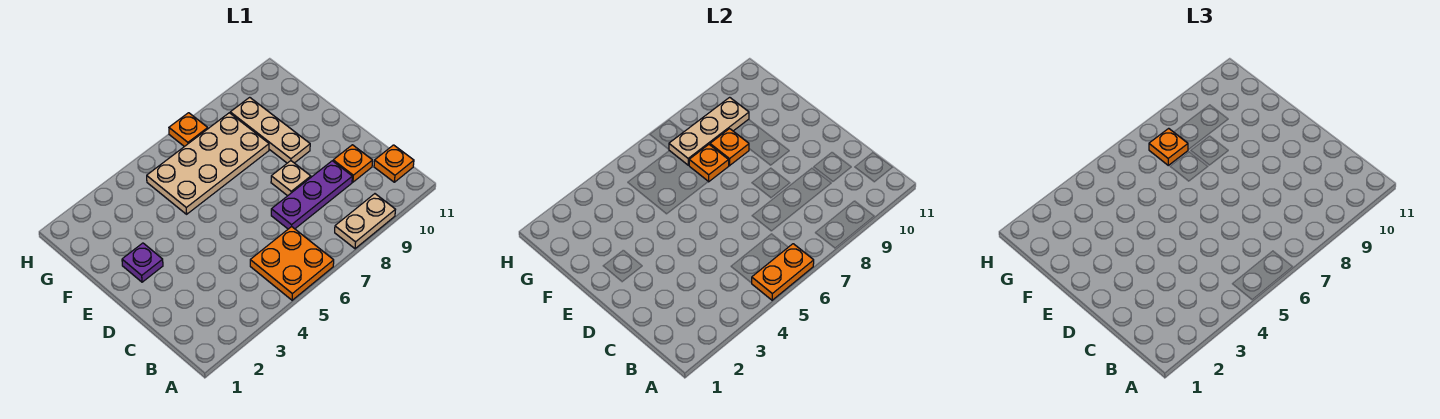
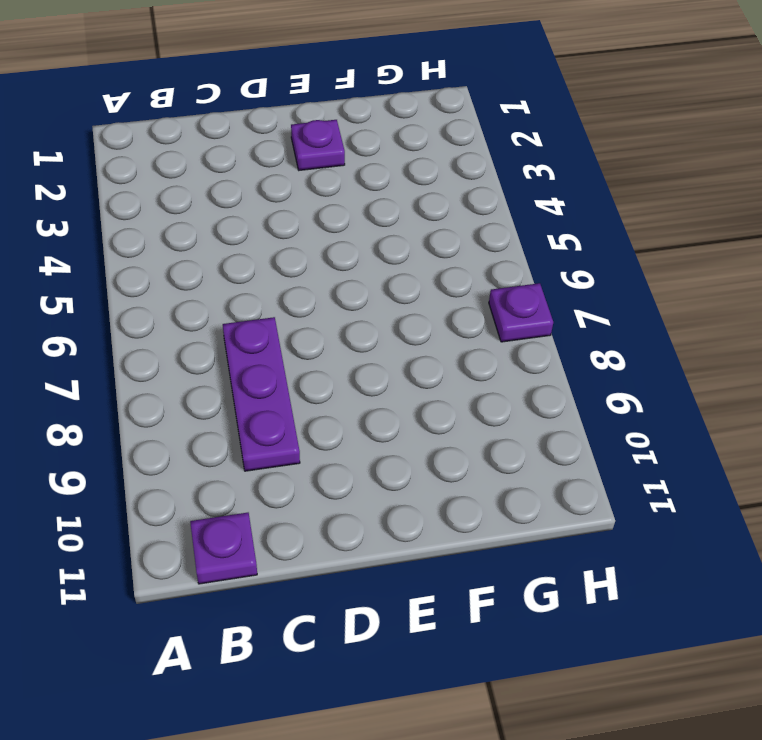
purple plate B11 level 1 -> orange plate B11 level 1
purple plate H7 level 1 -> orange plate H7 level 1
none -> orange plate A5:B6 level 1
none -> tan plate A8:A9 level 1
none -> orange plate C10 level 1

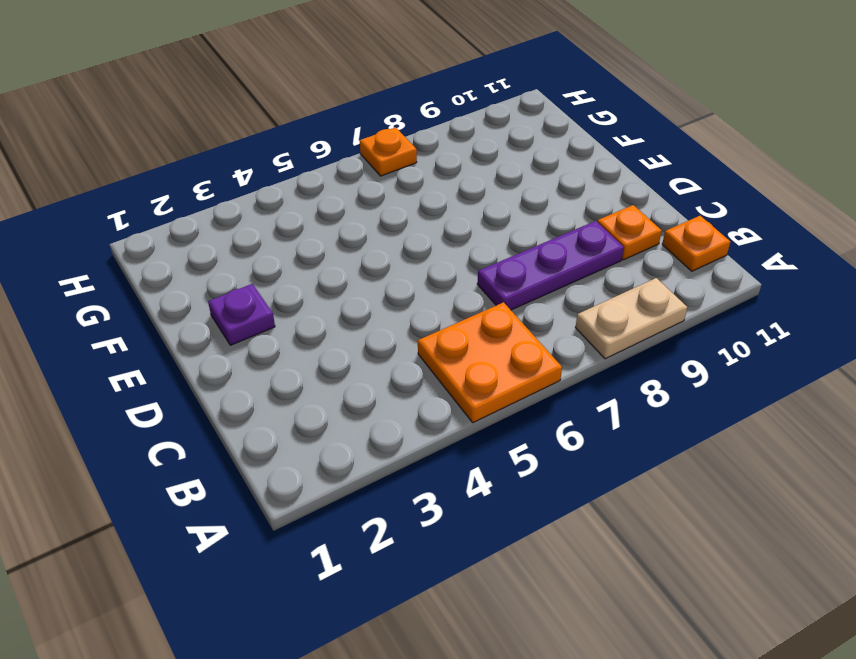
none -> tan plate D8 level 1
none -> tan plate E9:G9 level 1
none -> tan plate F5:G8 level 1

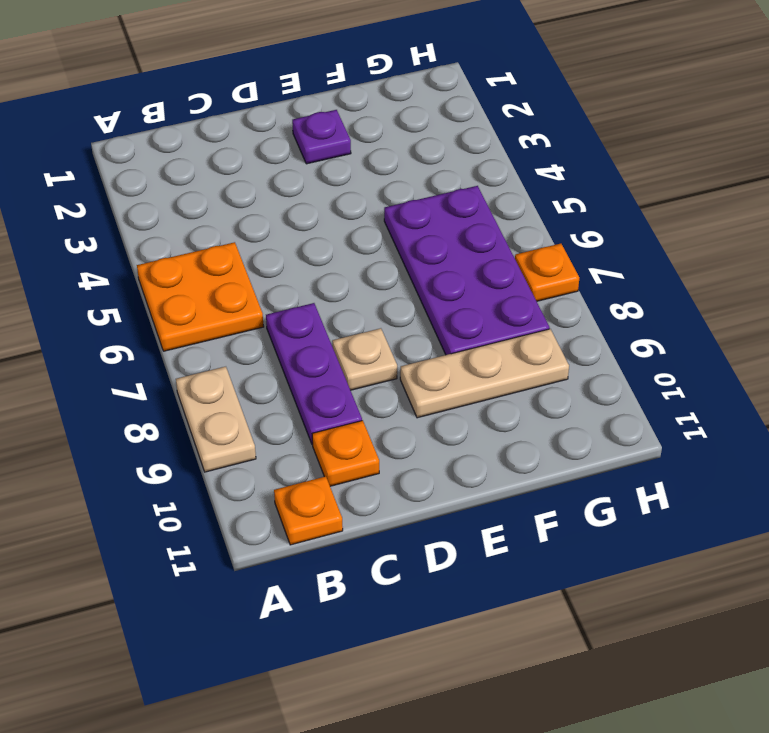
purple plate F5:G8 level 1 -> tan plate F5:G8 level 1
none -> orange plate A5:A6 level 2
none -> orange plate F7 level 2
none -> orange plate F8 level 2

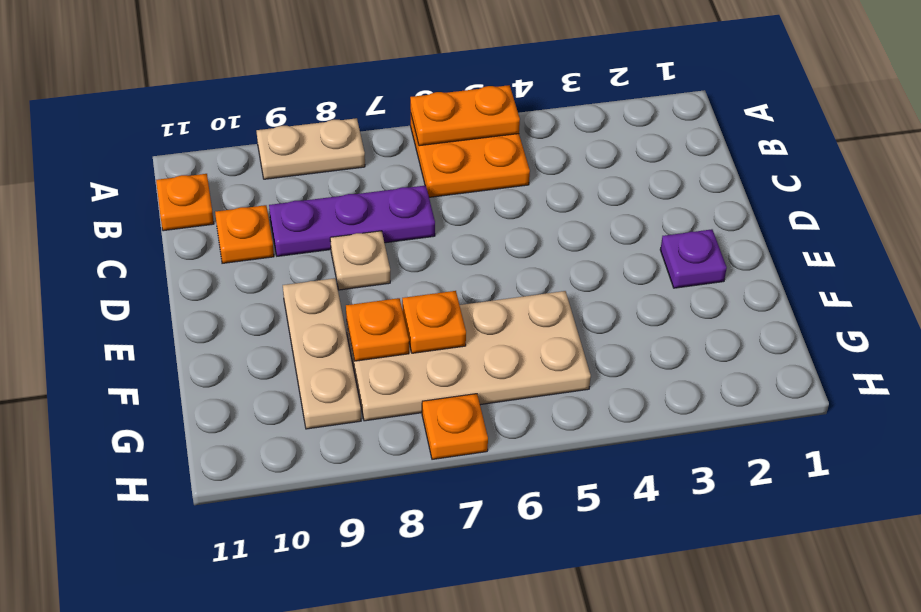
none -> tan plate G7:G9 level 2
none -> orange plate G7 level 3

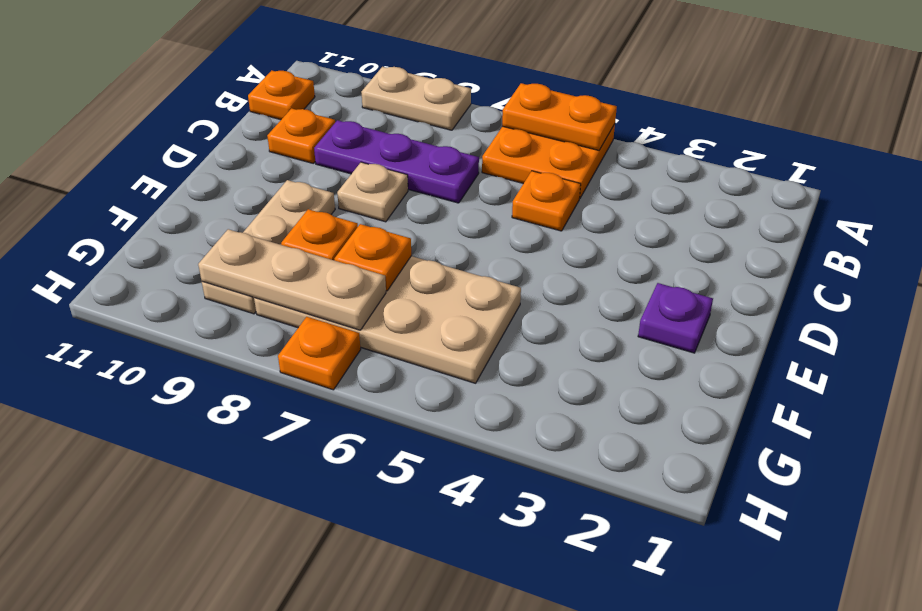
orange plate C5 level 1 -> orange plate G7 level 3

